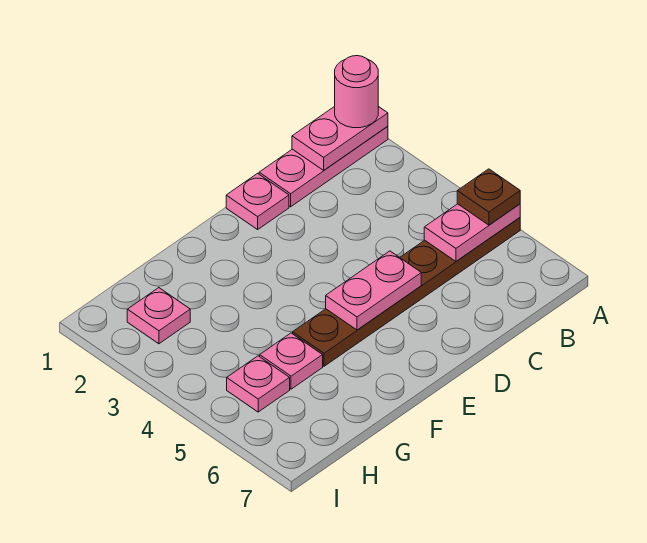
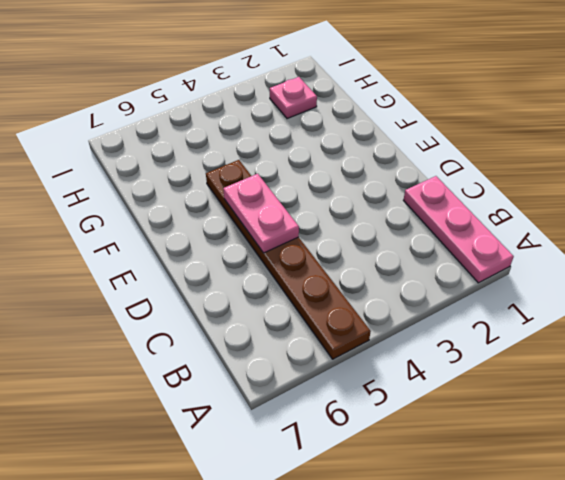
none -> pink plate D1 level 1
none -> pink plate G5 level 1

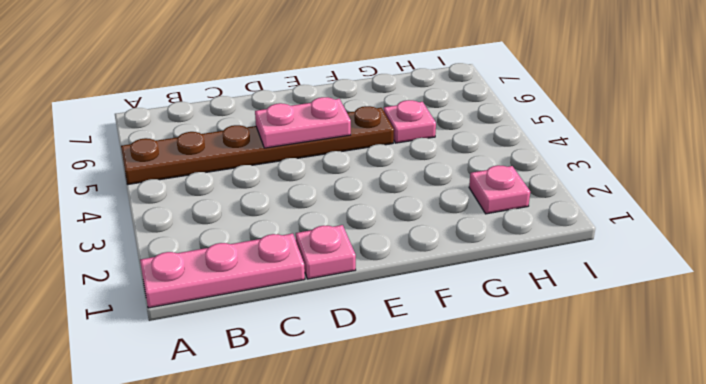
none -> pink plate H5 level 1
none -> pink plate A1:B1 level 2

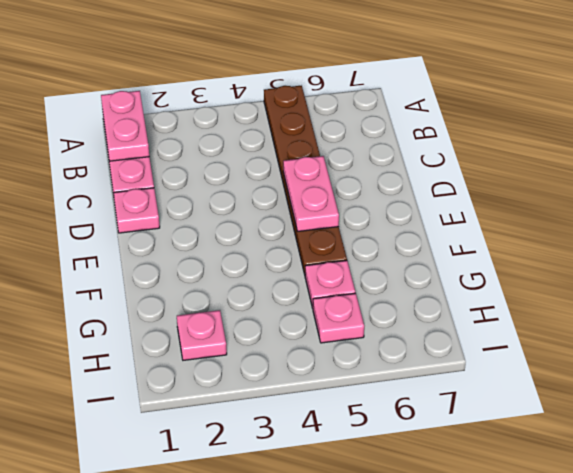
none -> pink plate A5:B5 level 2
none -> pink round brick A1 level 3

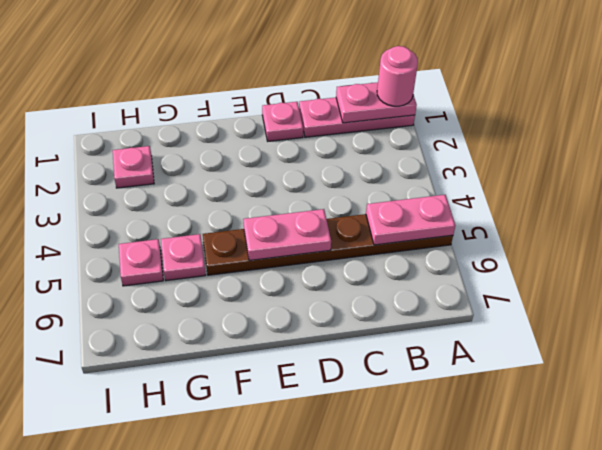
none -> brown plate A5 level 3

